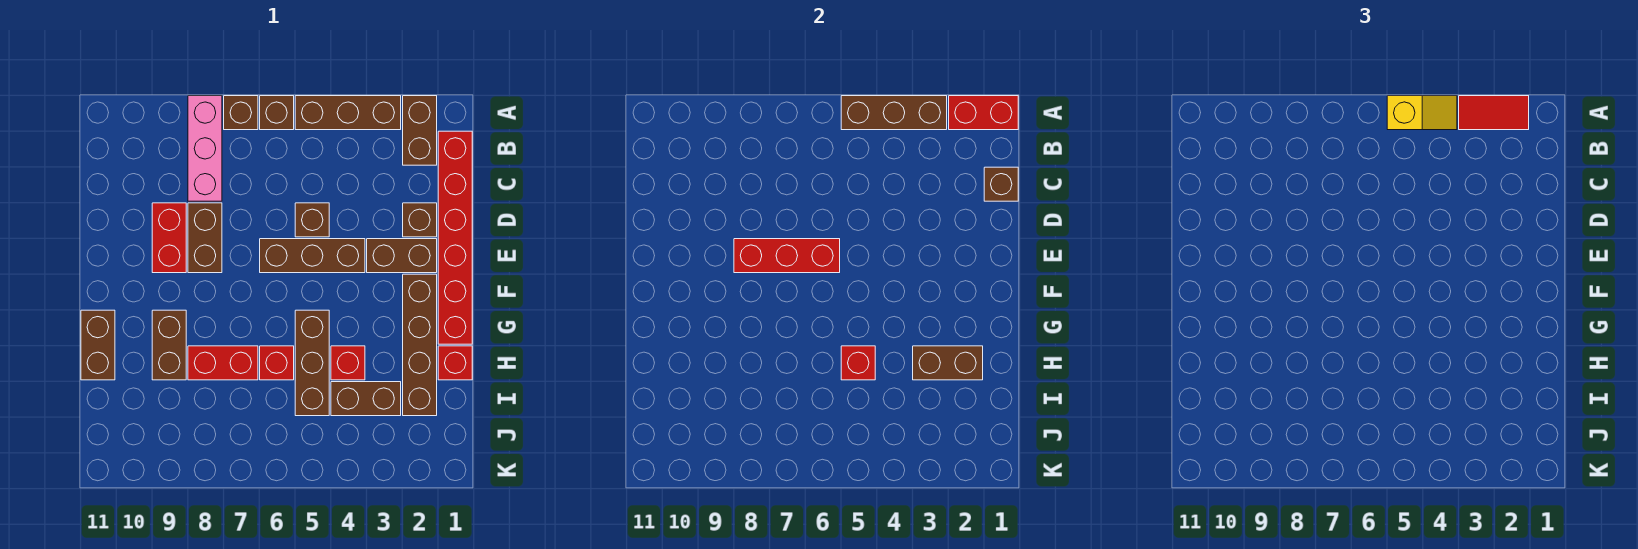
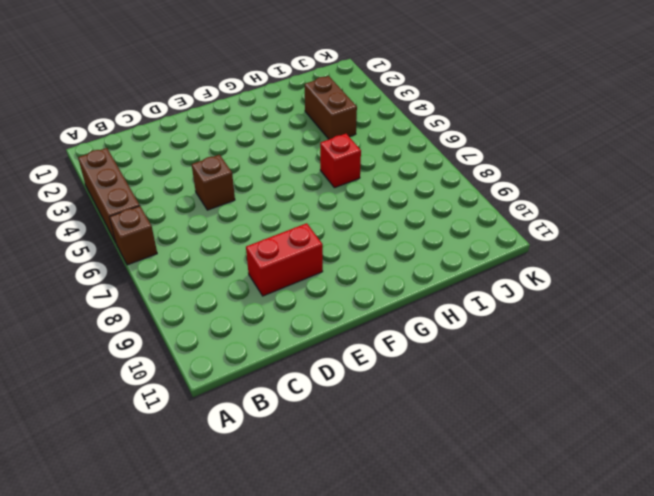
none -> brown brick A2:B2 level 1
none -> brown brick A7 level 1
none -> pink brick A8:C8 level 1

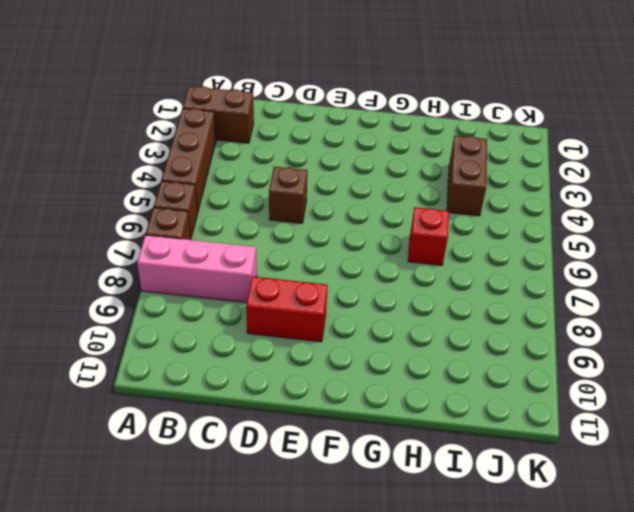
none -> red brick B1:G1 level 1
none -> brown brick D2 level 1
none -> brown brick D8:E8 level 1

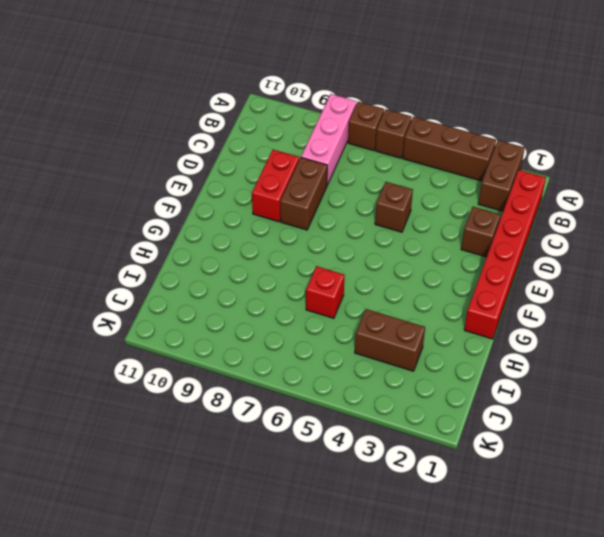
none -> brown brick E2:E3 level 1
none -> brown brick E4:E6 level 1
none -> brown brick F2:I2 level 1

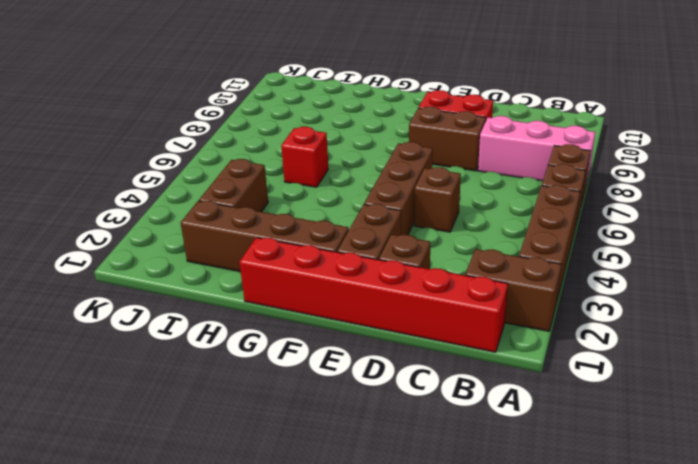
none -> brown brick G5:I5 level 1
none -> brown brick G9:H9 level 1
none -> brown brick G11:H11 level 1

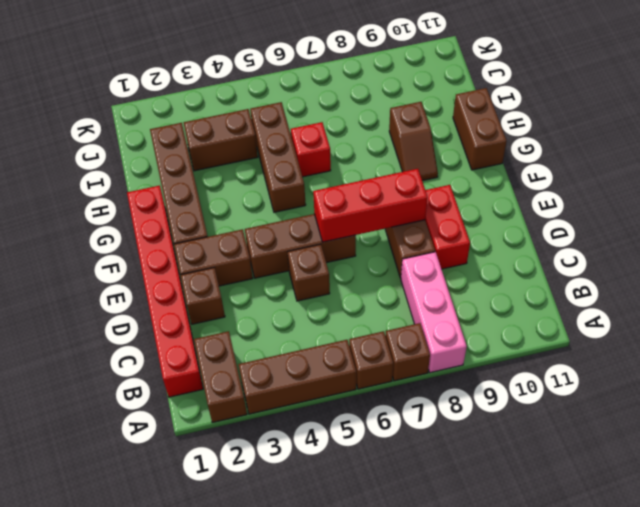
brown slope G9:H9 level 1 top H -> brown brick G9:H9 level 1
none -> red brick H1 level 1
none -> red brick H4 level 1
none -> red brick H7:H8 level 1

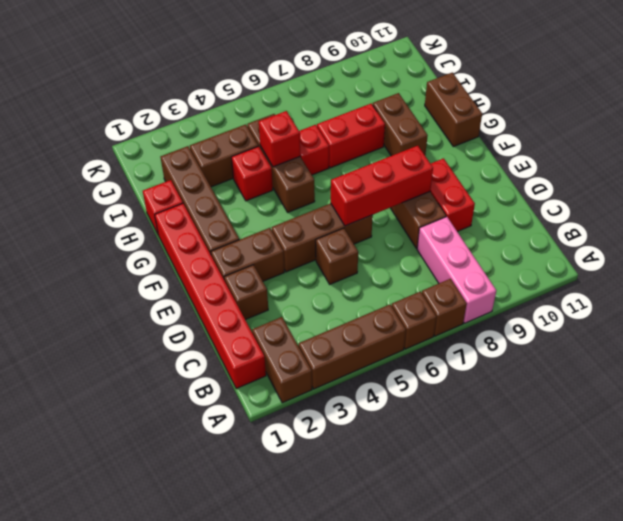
none -> red brick A1:A2 level 2
none -> brown brick A3:A5 level 2
none -> brown brick C1 level 2

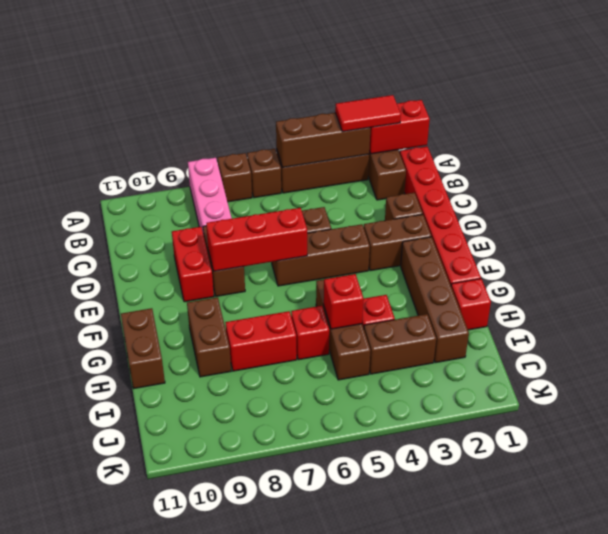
none -> brown brick C1 level 2
none -> brown brick H2:H3 level 2
none -> yellow slope A4:A5 level 3 top 5

